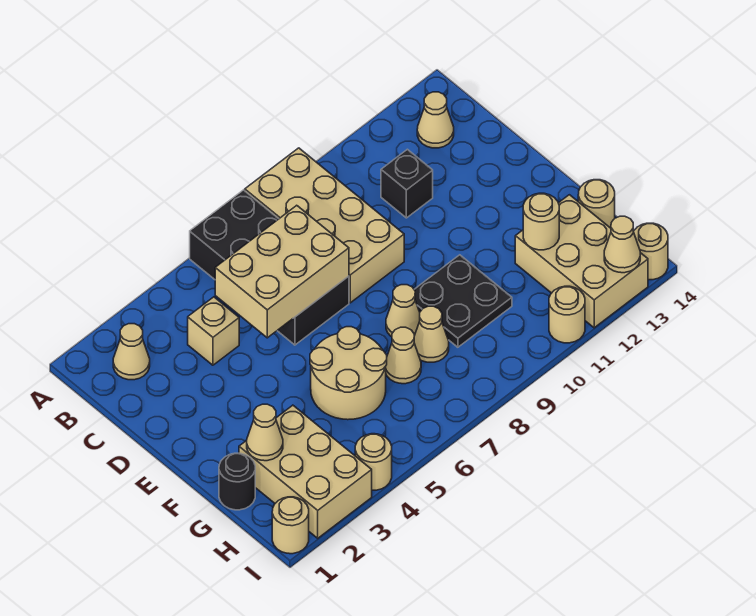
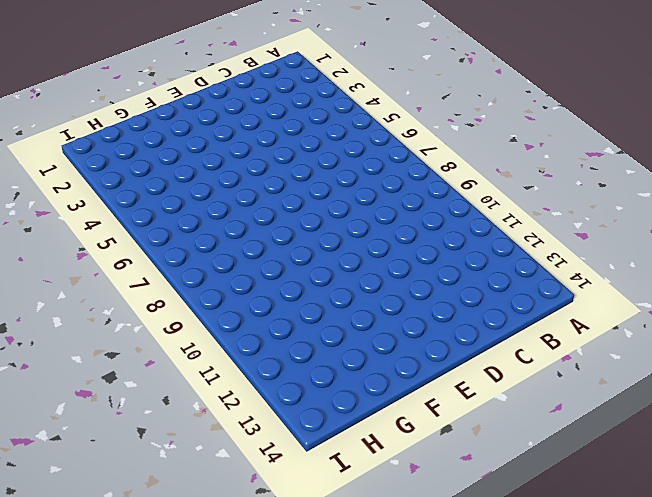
none -> black brick A6:D7 level 1
none -> tan brick A8:D9 level 1
none -> tan cone B2 level 1

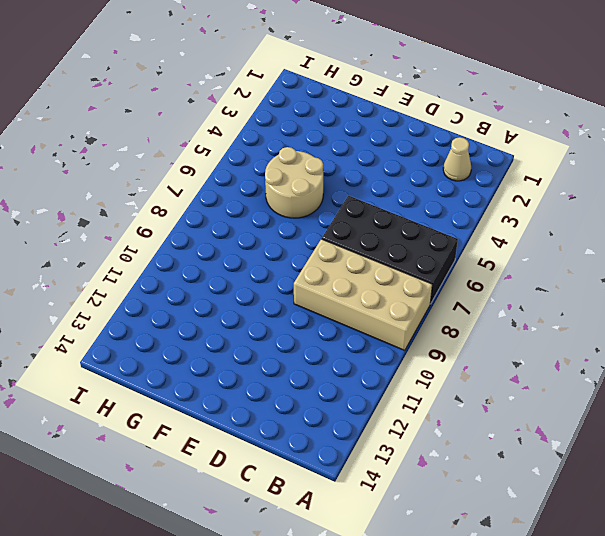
none -> tan cone B13 level 1
none -> tan brick C4 level 1
none -> black brick C11 level 1

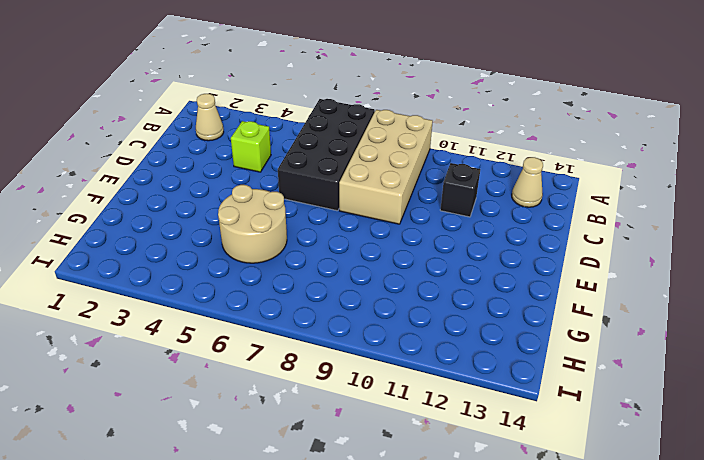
lime brick C4 level 1 -> tan brick C4 level 1
none -> tan cone F8 level 1
none -> black plate F9:G10 level 1
none -> black round brick G1 level 1

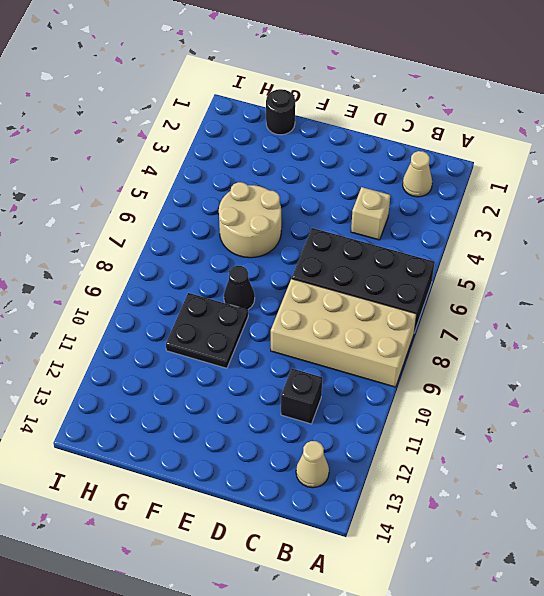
black cone F8 level 1 -> tan cone F8 level 1
none -> tan brick G2:I3 level 1
none -> tan cone G7 level 1
none -> tan cone G8 level 1

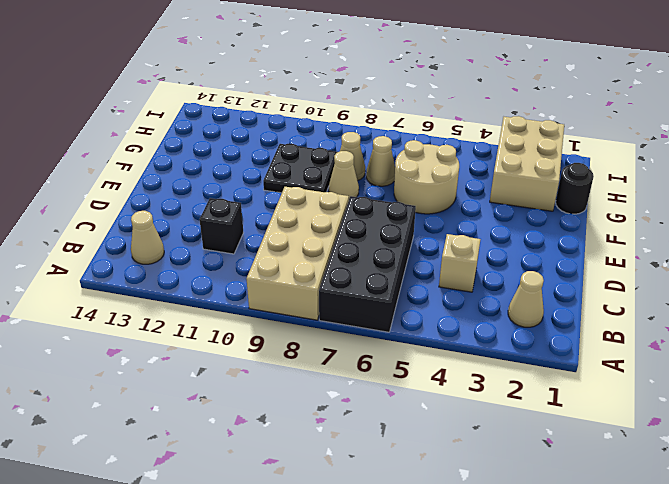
none -> tan brick G12:I13 level 1
none -> tan round brick G14 level 1
none -> tan round brick I1 level 1

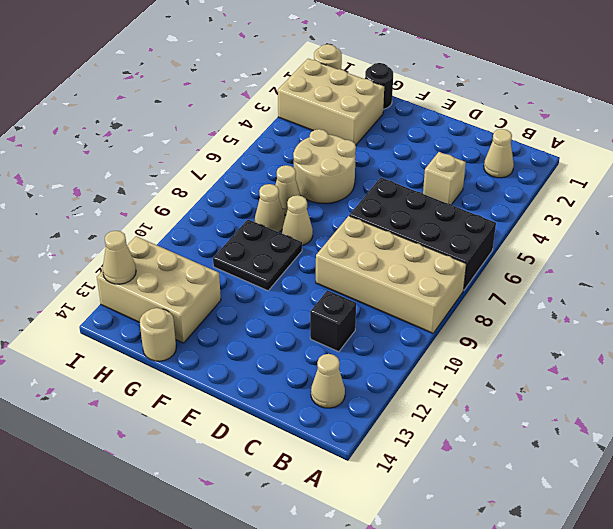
none -> tan round brick I4 level 1
none -> tan round brick I11 level 1
none -> tan round brick I14 level 1

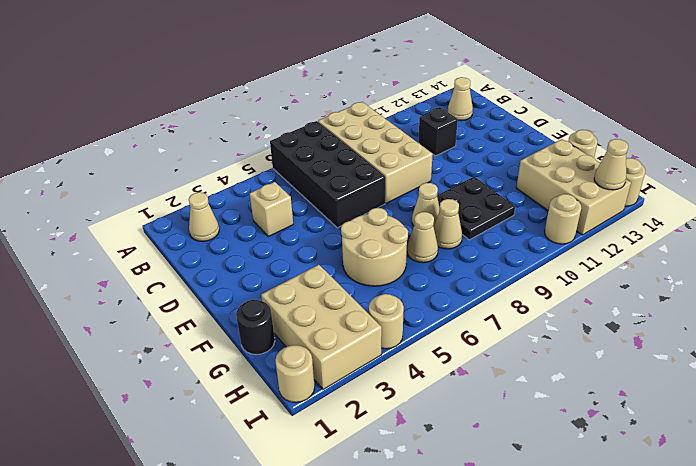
none -> tan brick C5:D7 level 2
none -> tan cone G2 level 2
none -> tan round brick G12 level 2

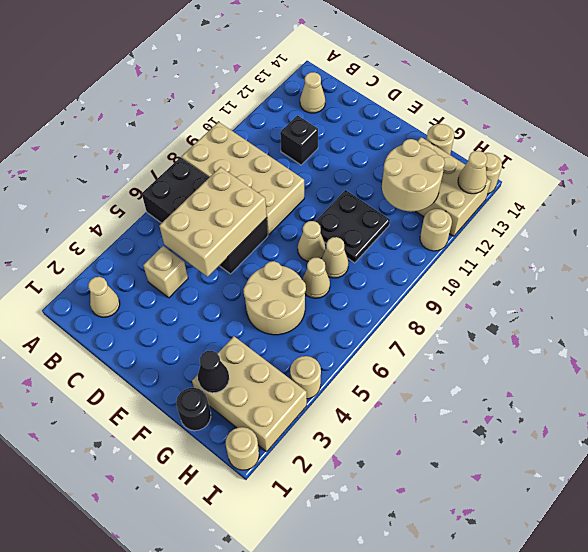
black cone G2 level 2 -> tan cone G2 level 2
tan round brick G11:H12 level 2 -> tan round brick G12 level 2

